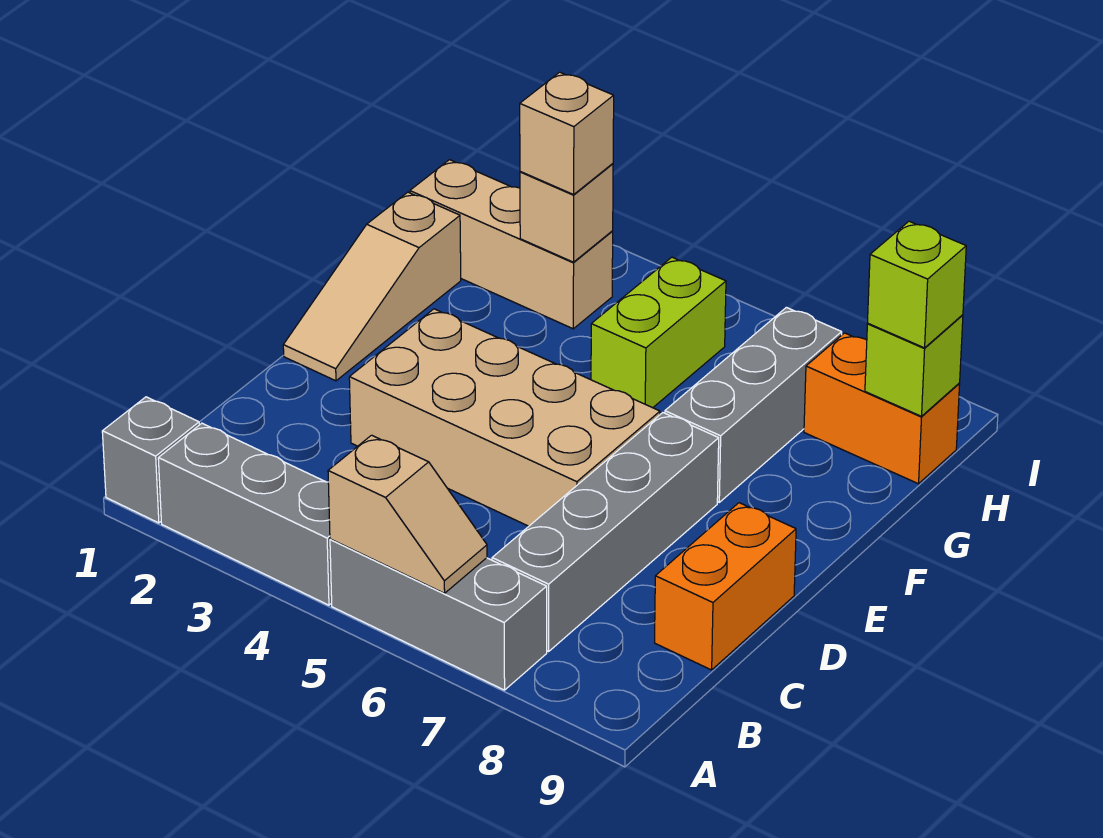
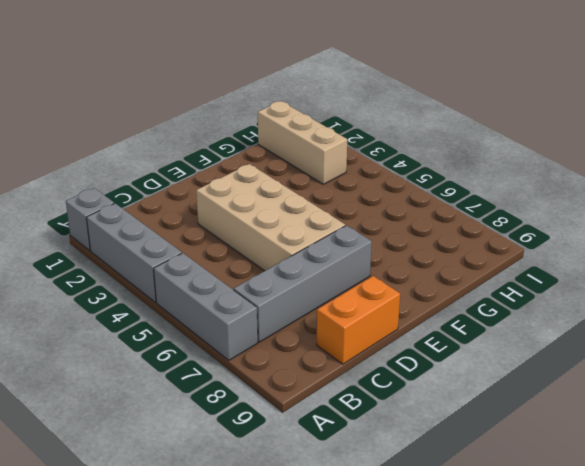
none -> tan slope E1:G1 level 1 top G
none -> grey brick F7:H7 level 1
none -> lime brick G5:H5 level 1

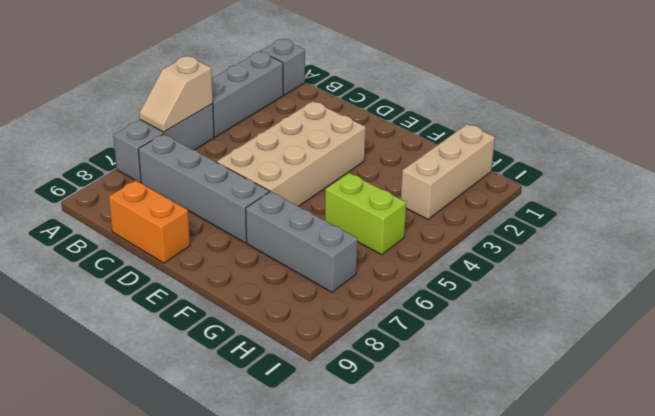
none -> tan slope E1:G1 level 1 top G
none -> orange brick H8:H9 level 1
none -> tan brick H3 level 2

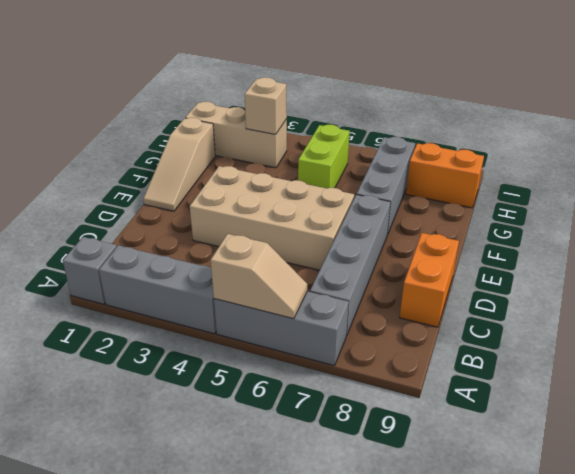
none -> lime brick H9 level 2
none -> tan brick H3 level 3
none -> lime brick H9 level 3

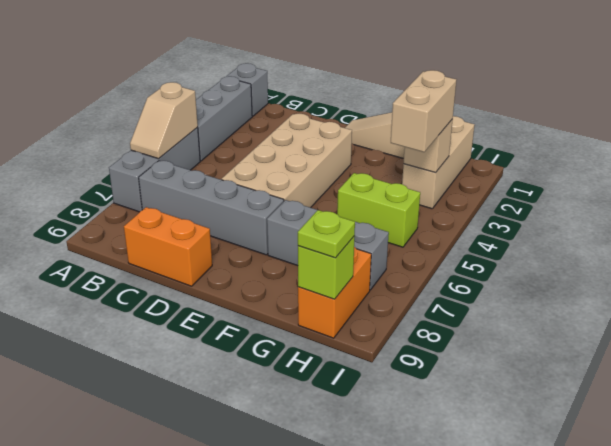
tan brick H3:H4 level 3 -> tan brick H3 level 3
lime plate H9 level 3 -> lime brick H9 level 3

